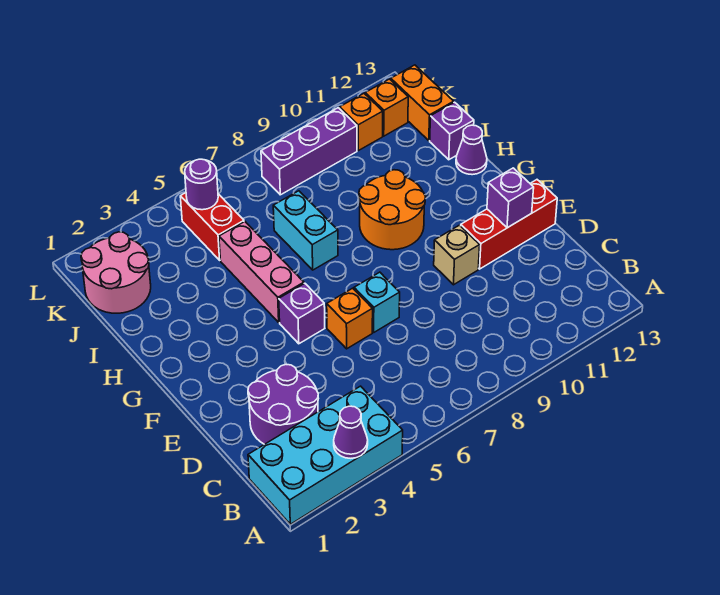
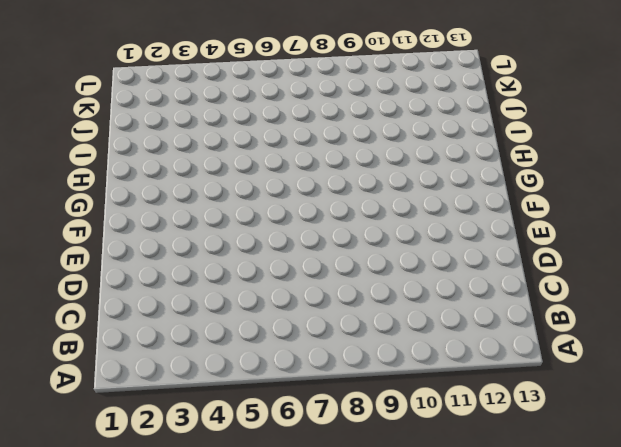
none -> cyan brick A1:B4 level 1
none -> purple round brick C2:D3 level 1
none -> orange brick E6 level 1

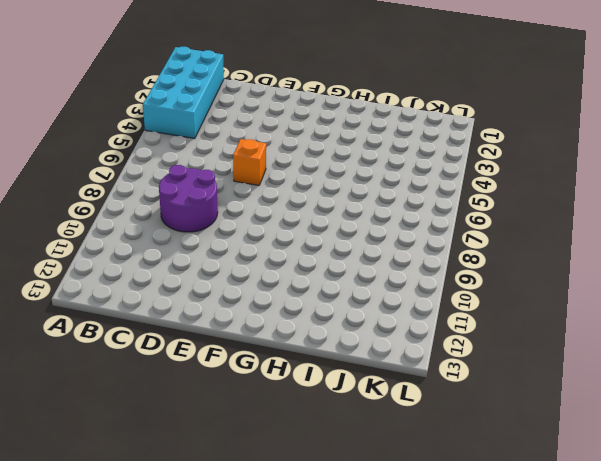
purple round brick C8:D9 level 1 -> purple round brick C2:D3 level 1
none -> cyan brick E7 level 1
none -> tan brick E10 level 1
none -> red brick E11:E13 level 1

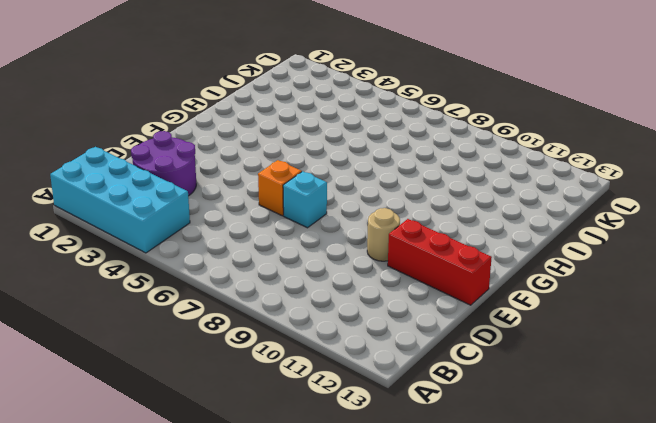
tan round brick E10 level 1 -> tan brick E10 level 1
none -> purple brick F5 level 1
none -> pink brick G5:I5 level 1
none -> orange round brick G9:H10 level 1

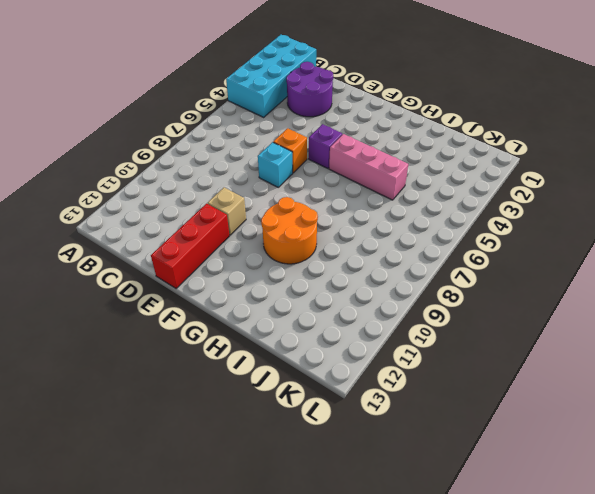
none -> cyan brick H7:I7 level 1
none -> purple cone H13 level 1
none -> purple brick I13 level 1

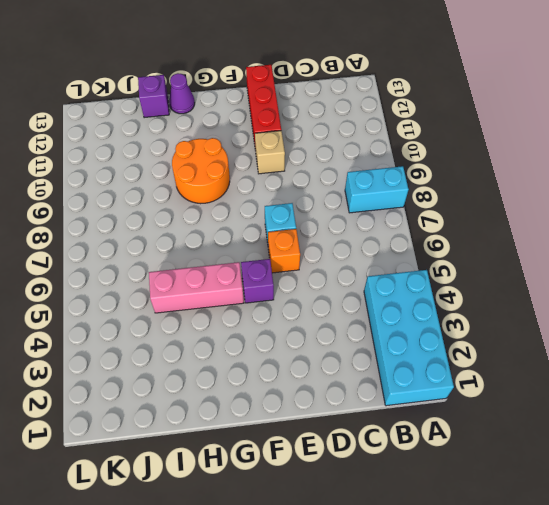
cyan brick A8:B8 level 1 -> cyan brick H7:I7 level 1
none -> purple round brick C2:D3 level 1
none -> pink round brick J1:K2 level 1
none -> red brick J5:K5 level 1

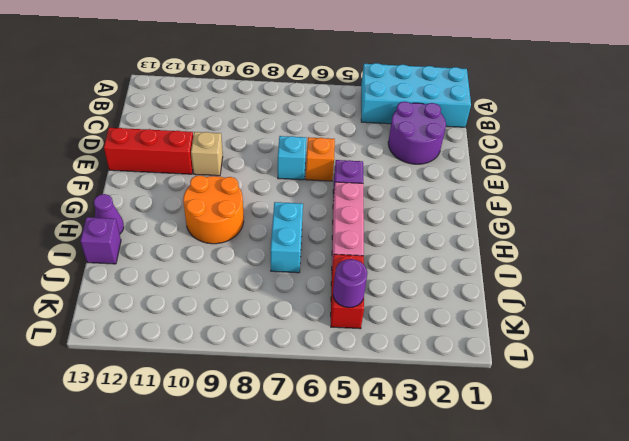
none -> pink round brick J1:K2 level 1
none -> orange brick J13:K13 level 1
none -> purple brick K8:K10 level 1

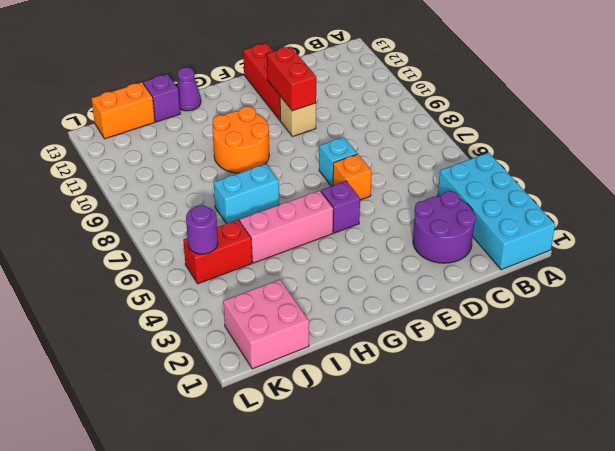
red brick E10:E11 level 2 -> none
pink brick J1:K2 level 1 -> pink round brick J1:K2 level 1
none -> purple brick K8:K10 level 1
none -> orange brick K11 level 1
none -> orange brick K12 level 1

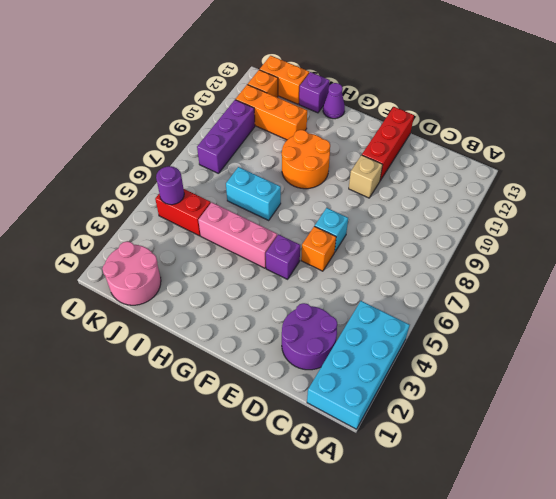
orange brick I11:K11 level 1 -> orange brick K11 level 1
none -> purple cone A3 level 2
none -> purple brick E12 level 2

